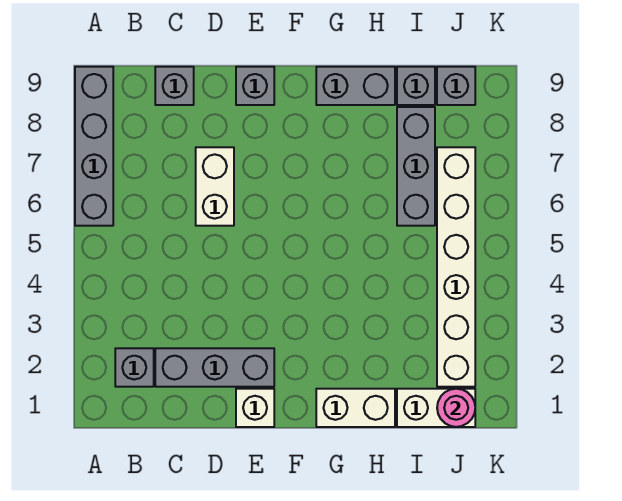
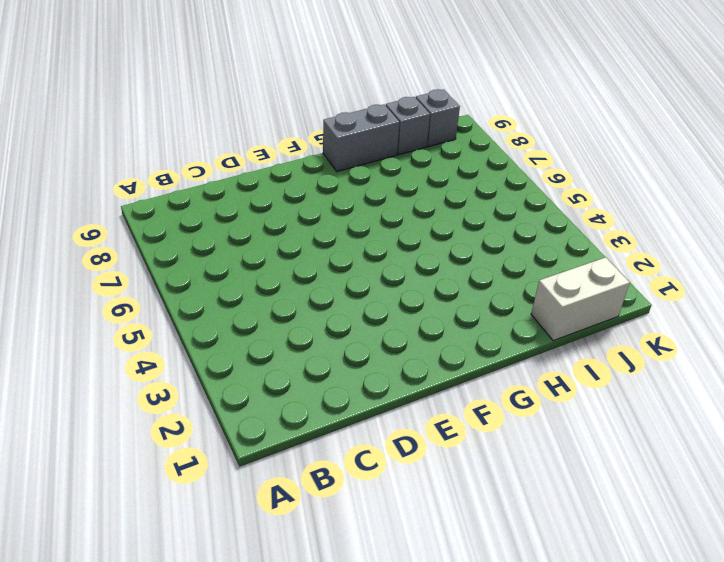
none -> grey brick A6:A9 level 1
none -> grey brick B2 level 1
none -> grey brick C2:E2 level 1

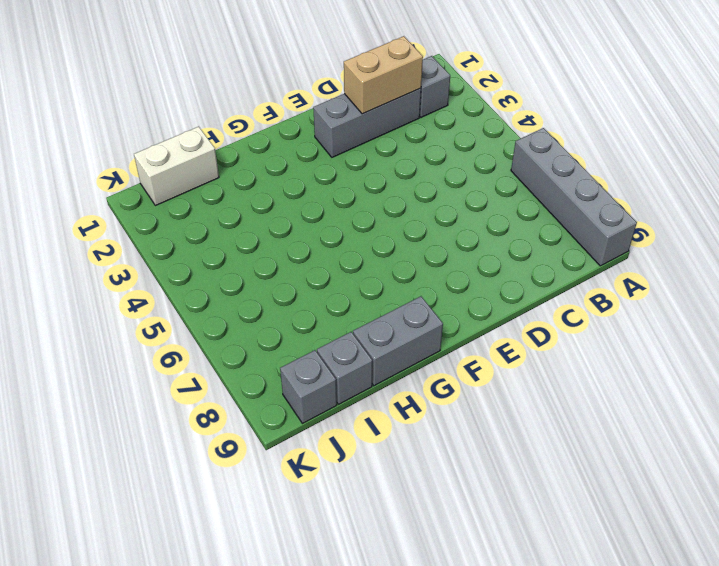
tan brick C2:D2 level 2 -> none
none -> grey brick C9 level 1
none -> white brick D6:D7 level 1
none -> white brick E1 level 1

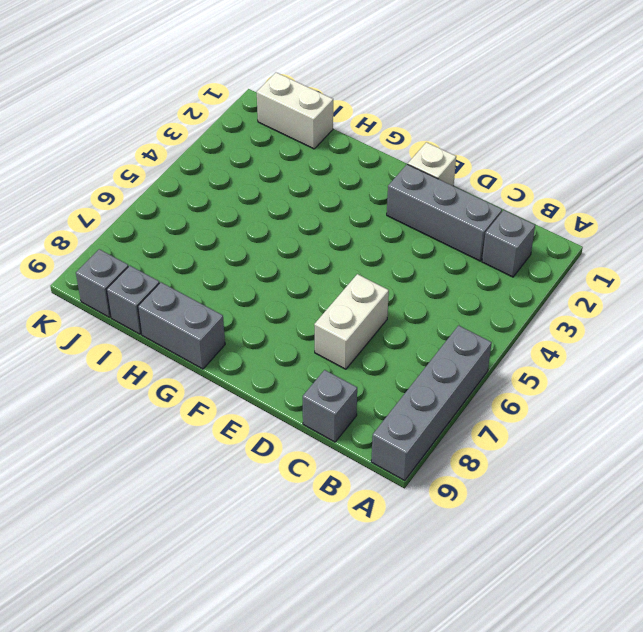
none -> grey brick E9 level 1
none -> white brick G1:H1 level 1
none -> grey brick I6:I8 level 1

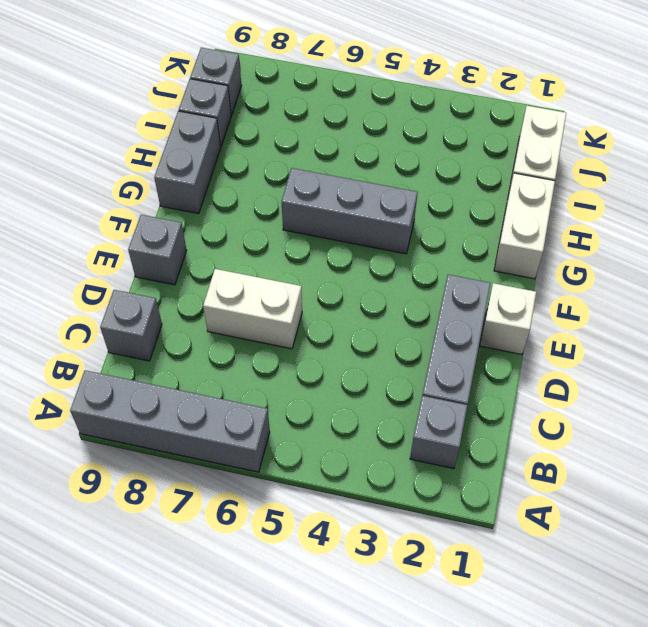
grey brick G4:G6 level 1 -> grey brick I6:I8 level 1
none -> white brick J2:J7 level 1
none -> pink round brick J1 level 2

